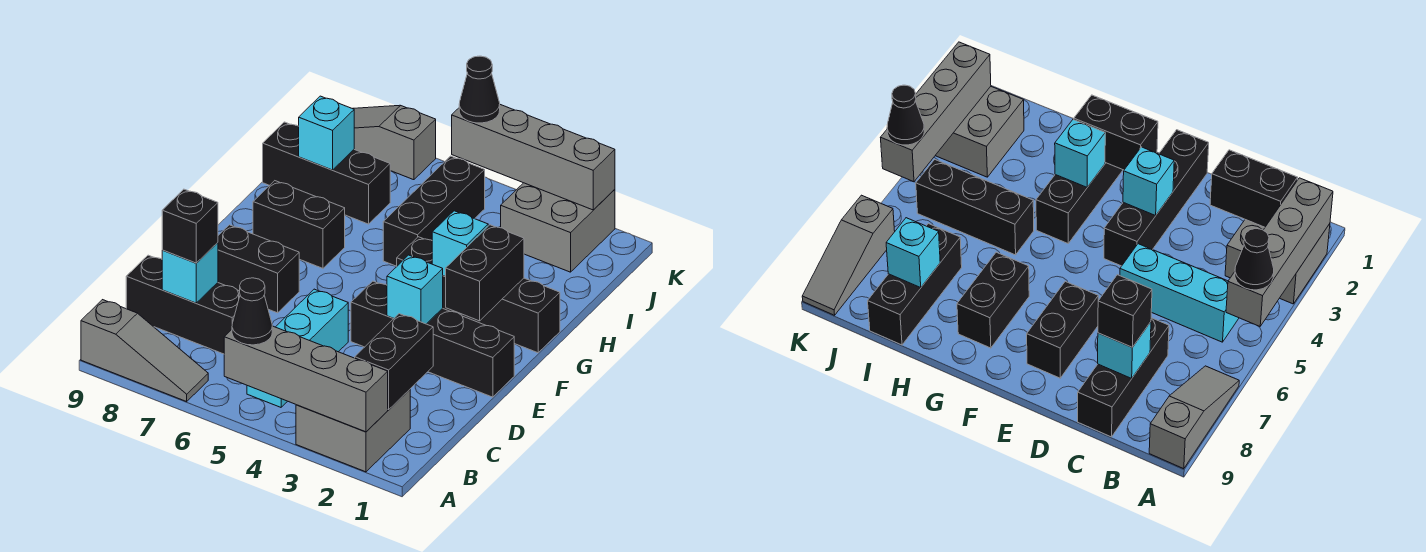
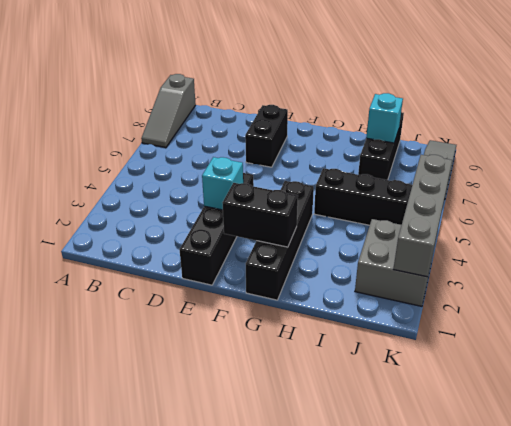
none -> grey brick A2:B3 level 1
none -> cyan brick B5:D5 level 1
none -> black brick C7:C9 level 1

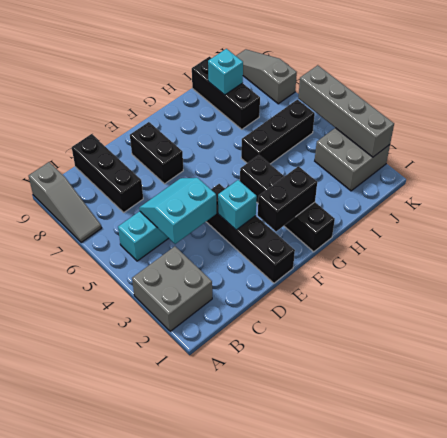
cyan slope C4:D5 level 2 top 4 -> none
none -> black brick G7:G8 level 1
none -> grey brick A2:A5 level 2
none -> black brick B2:C2 level 2

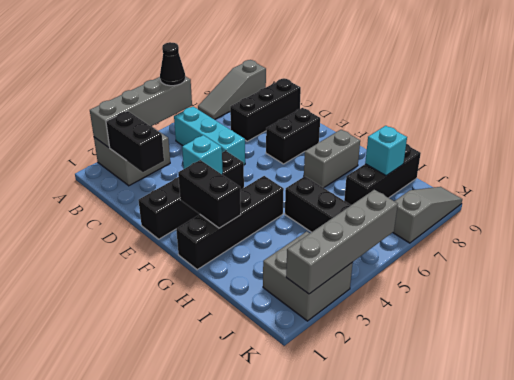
grey brick G7:G8 level 1 -> black brick G7:G8 level 1
none -> cyan brick C8 level 2
none -> cyan brick G3 level 2
none -> black brick C8 level 3

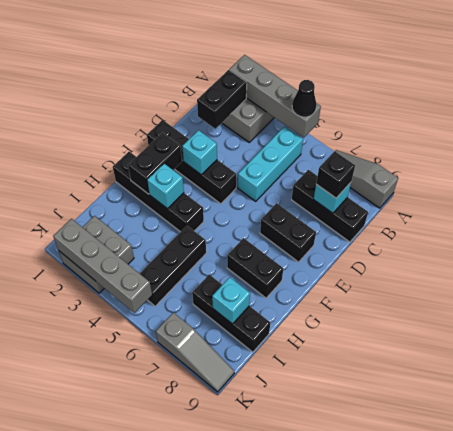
none -> black cone K5 level 3

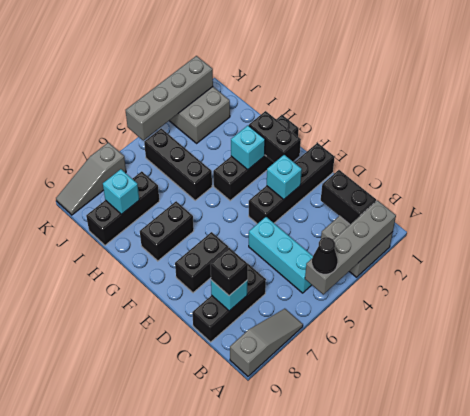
none -> black cone K5 level 3

